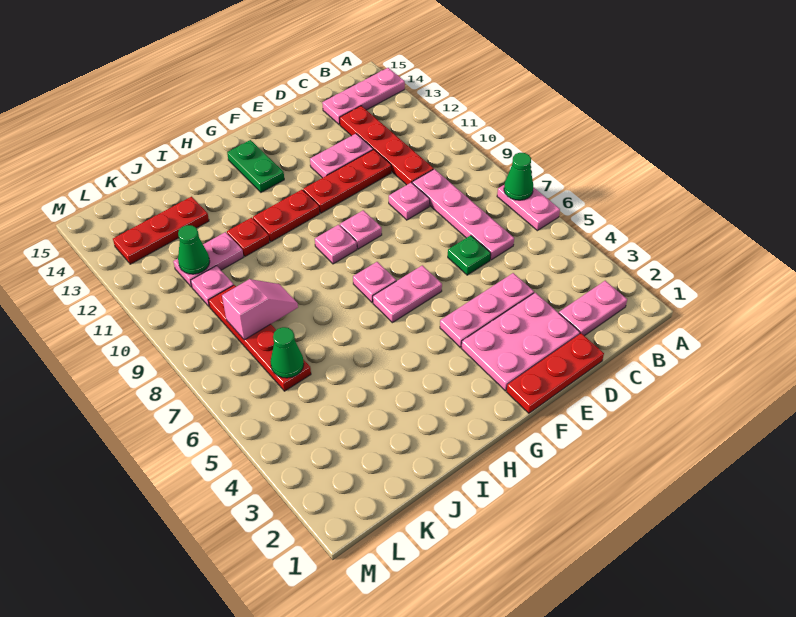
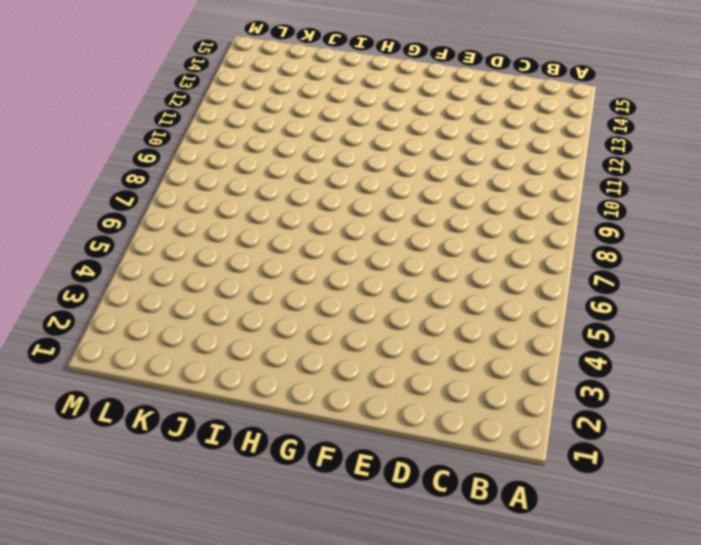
none -> pink plate A6:A7 level 1
none -> pink plate A14:C14 level 1
none -> pink plate B2:C2 level 1

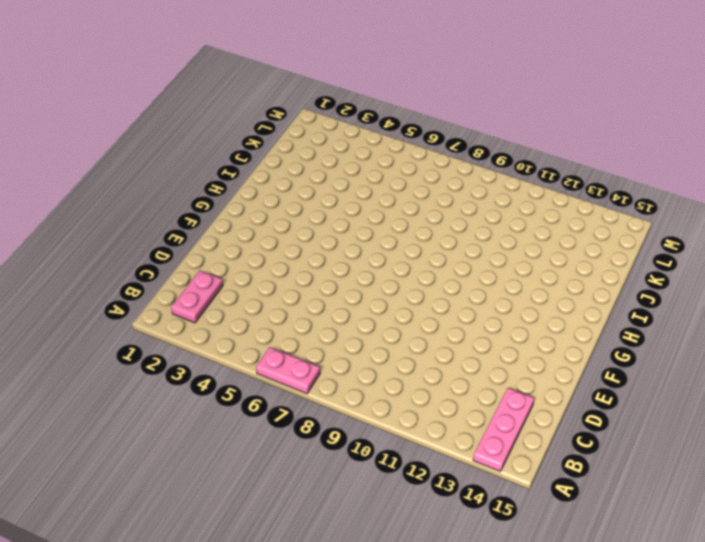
none -> pink plate C6:C9 level 1
none -> red plate C10:C13 level 1
none -> red plate D1:F1 level 1

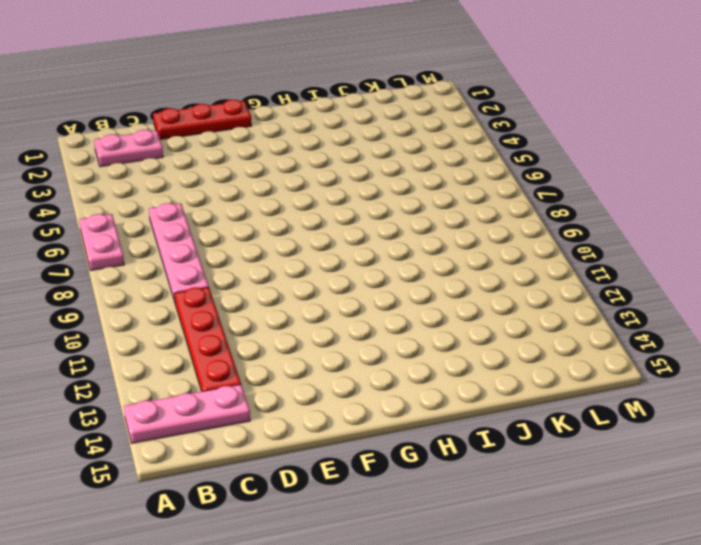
none -> pink plate D2:F3 level 1
none -> pink plate D4:F4 level 1
none -> green plate D6 level 1

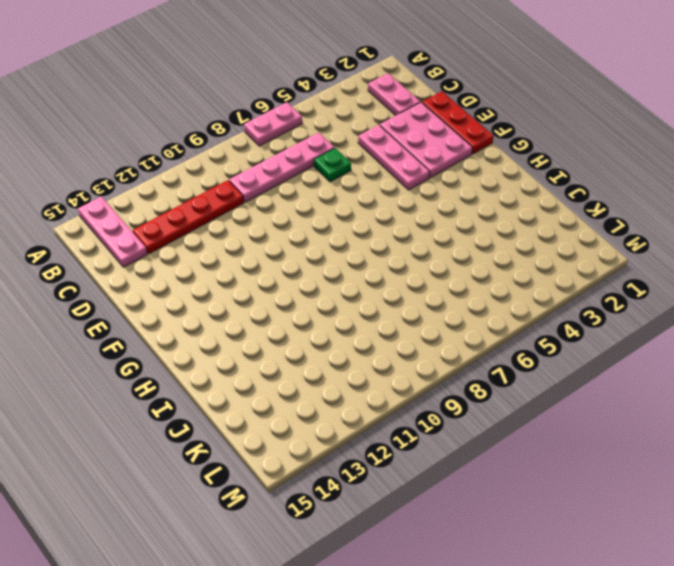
none -> pink plate D9 level 1
none -> red plate D11:F11 level 1
none -> pink plate D12:E12 level 1

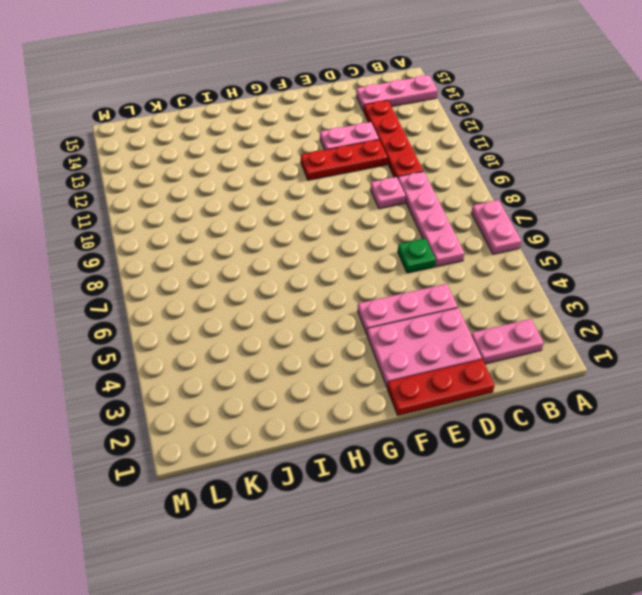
none -> pink plate F6:G6 level 1
none -> pink plate F9 level 1
none -> pink plate G7 level 1

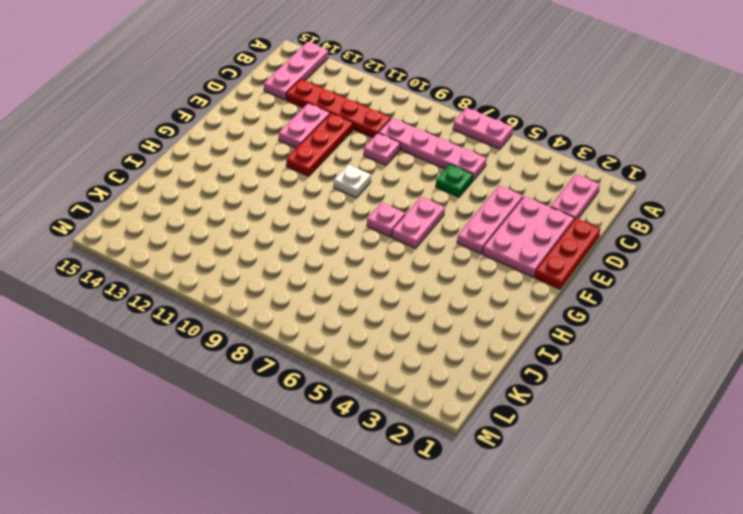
white plate F9 level 1 -> pink plate F9 level 1
none -> pink plate G9 level 1
none -> red plate G11:H11 level 1
none -> green plate G13:G14 level 1

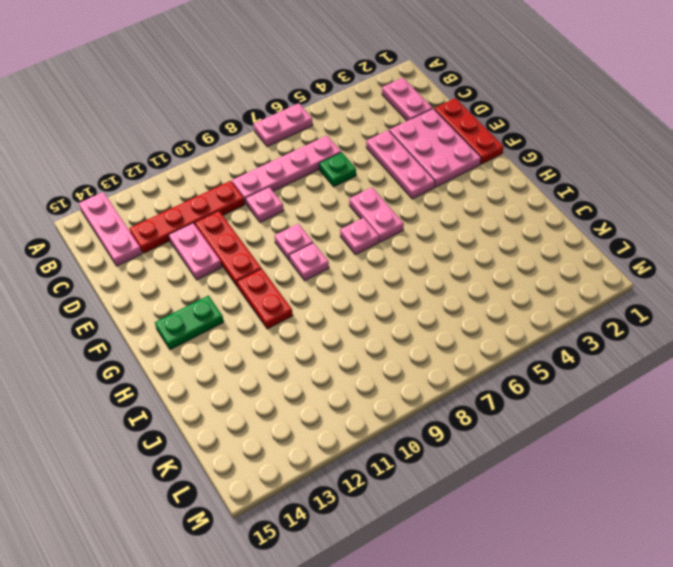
none -> red plate I11 level 1
none -> pink plate J11:K11 level 1
none -> red plate J13:L13 level 1

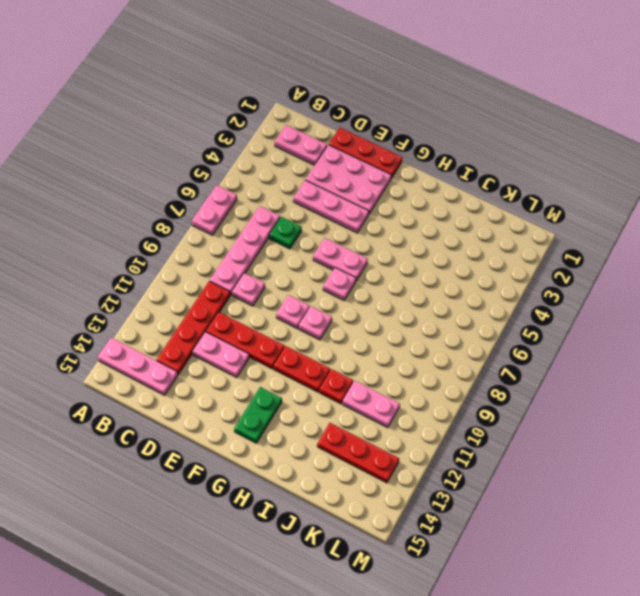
none -> red plate K6:K9 level 1
none -> pink plate K10 level 1
none -> green cone A7 level 2

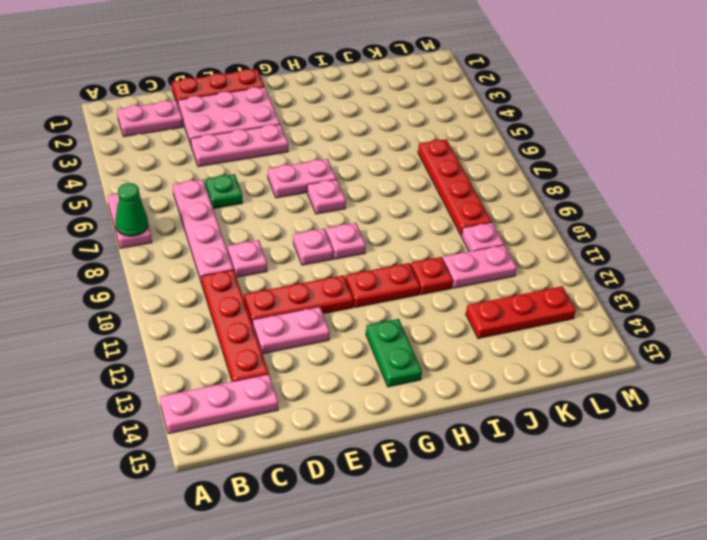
none -> pink slope J8:K8 level 2 top K
none -> green cone K6 level 2
none -> green cone K11 level 2

